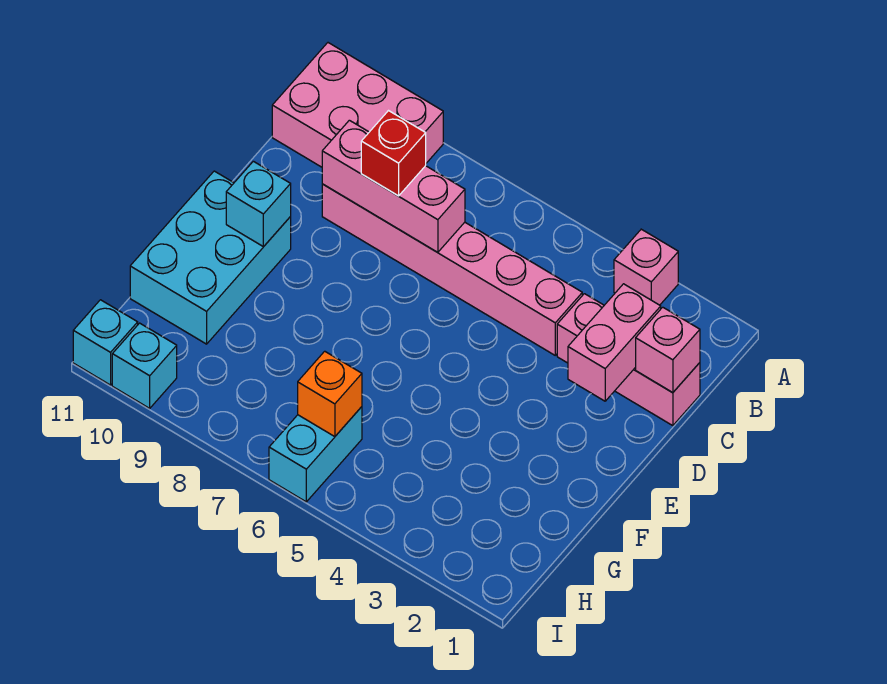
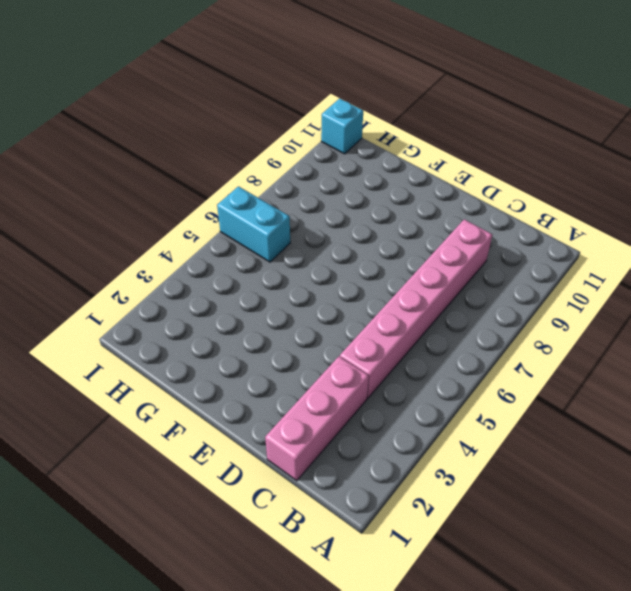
none -> pink brick A3 level 1
none -> pink brick A9:B11 level 1
none -> cyan brick E10:G11 level 1

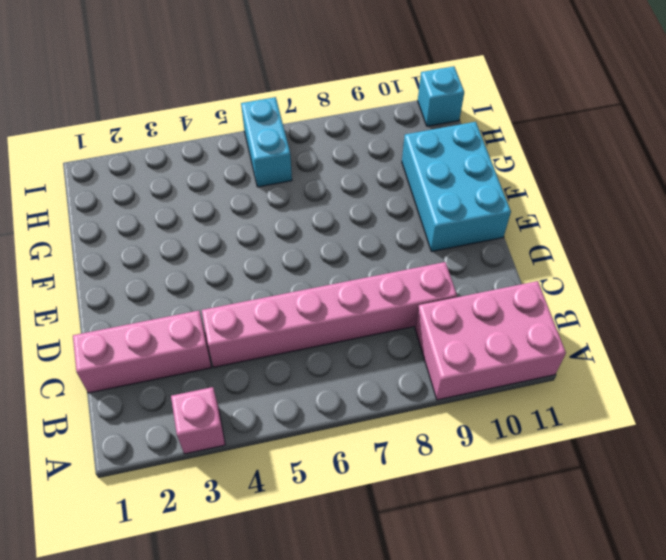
none -> cyan brick I10 level 1
none -> pink brick C1 level 2
none -> pink brick C2:D2 level 2

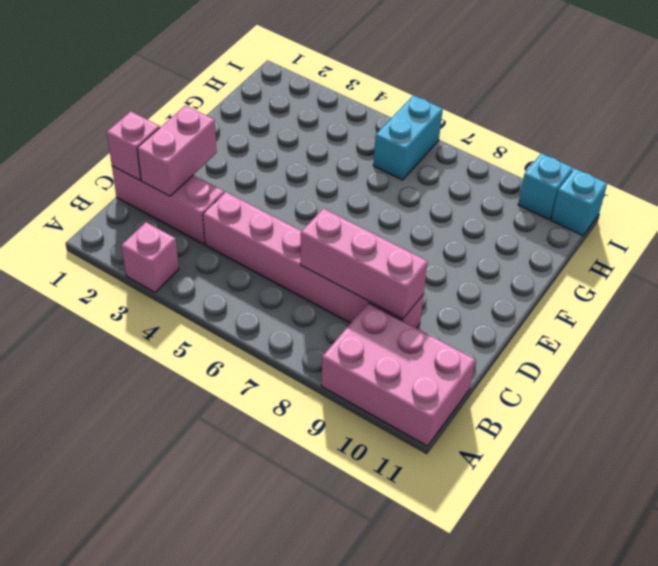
none -> cyan brick E10:G11 level 1
none -> cyan brick E10 level 2
none -> orange brick H6 level 2

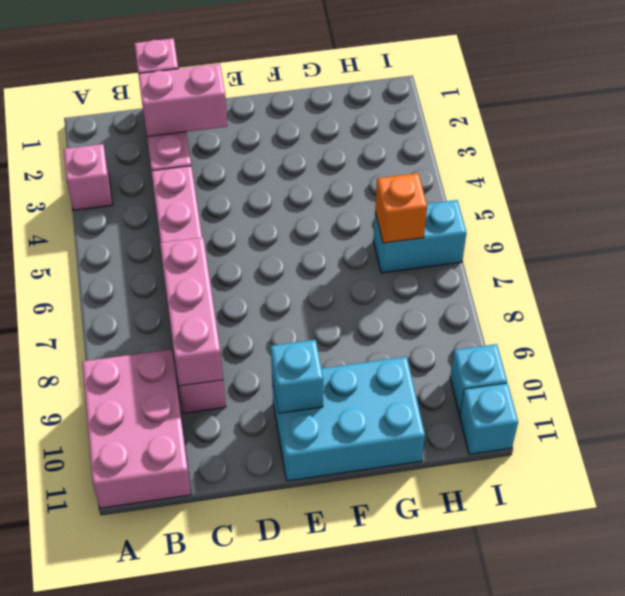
none -> red brick C8 level 3

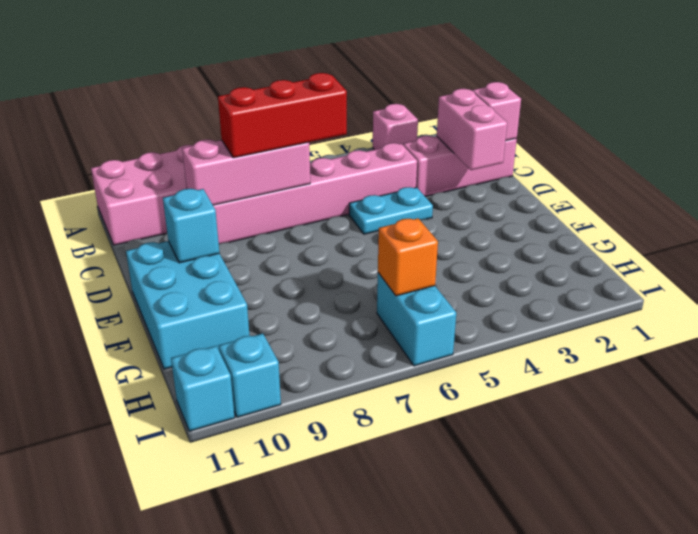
red brick C6:C8 level 3 -> red brick C8 level 3
cyan plate D4:D5 level 1 -> none

